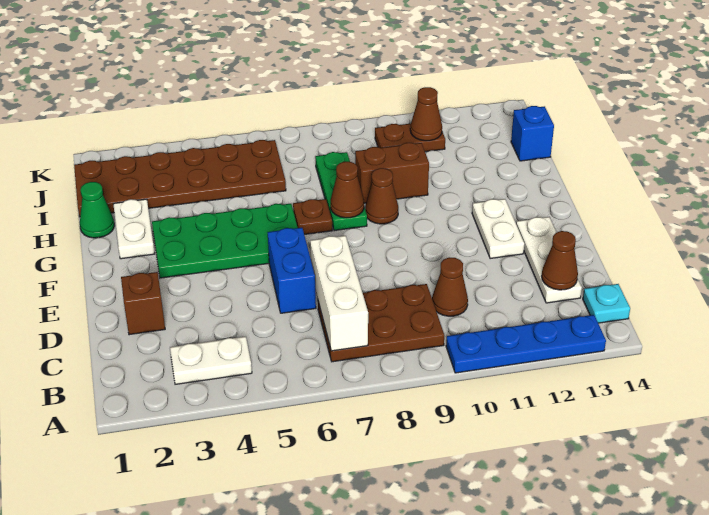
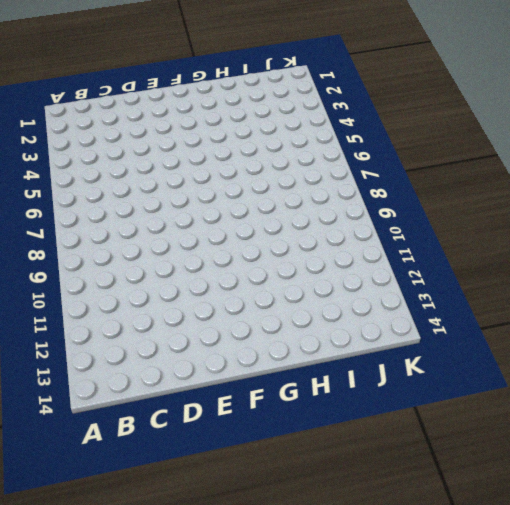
none -> blue plate A10:A13 level 1
none -> white plate B3:B4 level 1
none -> brown plate B7:C9 level 1

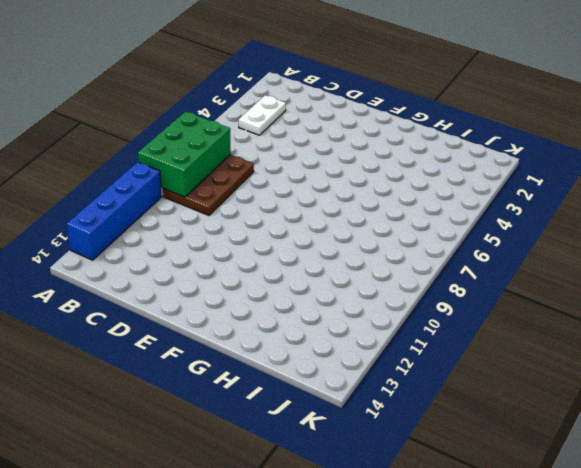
green brick A7:B9 level 2 -> white brick B7:D7 level 2
blue brick A10:A13 level 1 -> blue plate A10:A13 level 1
none -> cyan plate B14 level 1
none -> brown cone C10 level 1
none -> white plate C13:E13 level 1

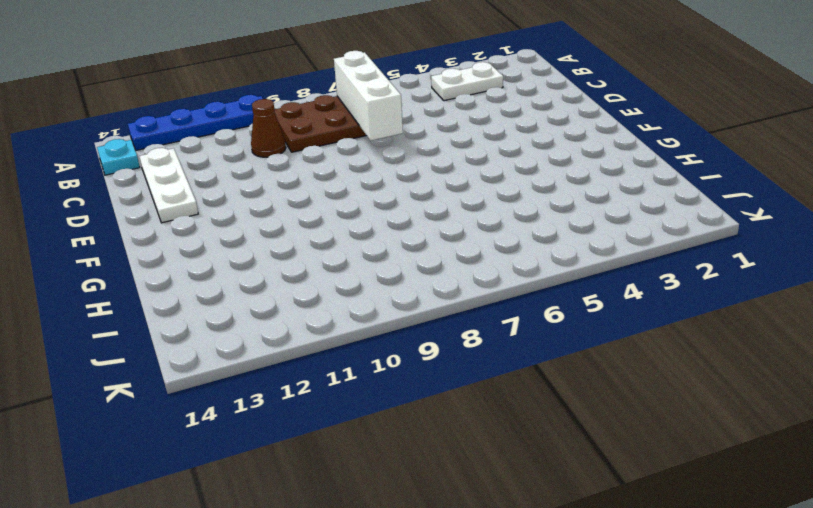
none -> brown brick D2 level 1
none -> blue brick D6:E6 level 1
none -> white plate E12:F12 level 1

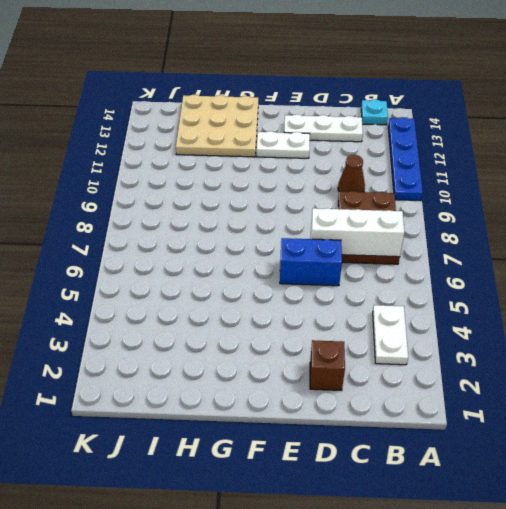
tan plate G12:I14 level 1 -> blue brick I14 level 1
none -> green plate F3:G6 level 1
none -> white plate G2:H2 level 1
none -> brown plate G7 level 1

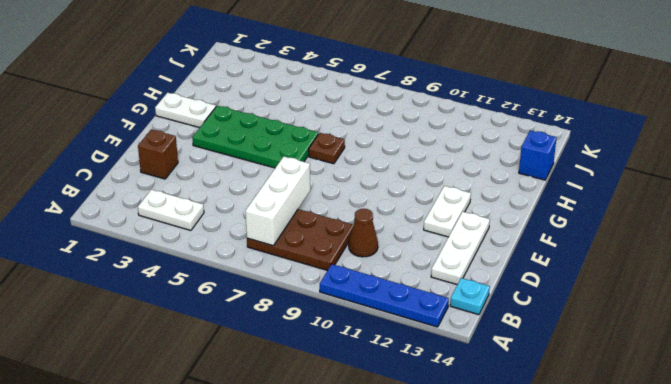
white plate G1:G2 level 1 -> white plate G2:H2 level 1
none -> blue brick D6:E6 level 1
none -> green plate G8:I8 level 1
none -> brown cone G9 level 1

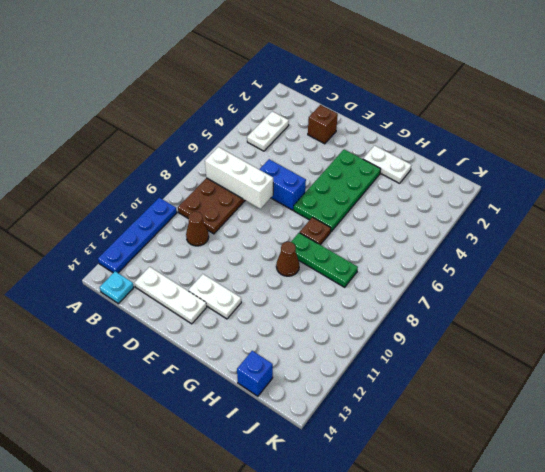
none -> green cone H1 level 1
none -> brown brick H9:H10 level 1
none -> brown plate I1:J6 level 1

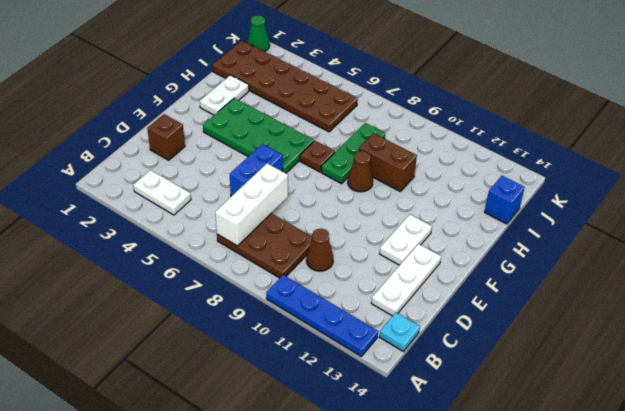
green cone K1 level 1 -> green cone H1 level 1
none -> brown plate J10:J11 level 1
none -> brown cone C13 level 2
none -> brown cone G8 level 2

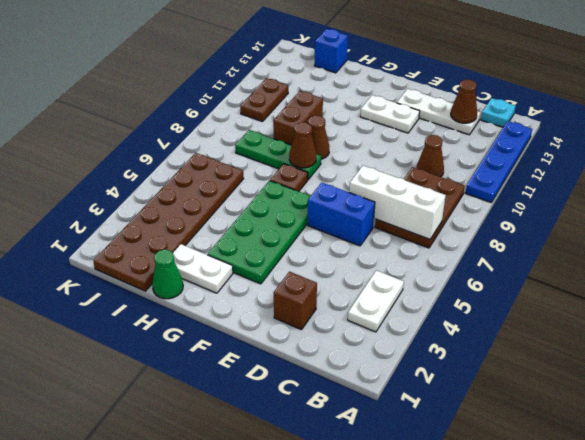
none -> brown cone J11 level 2

